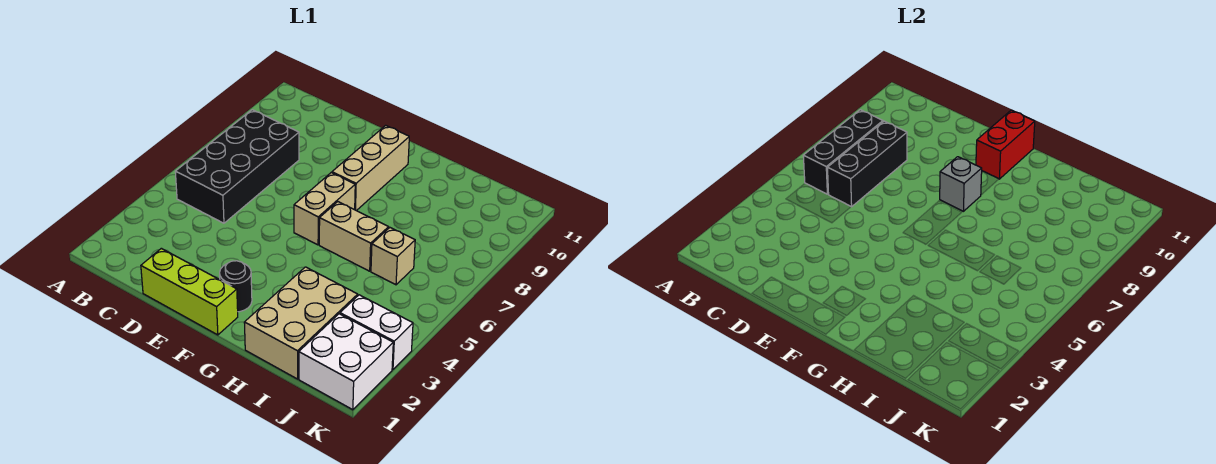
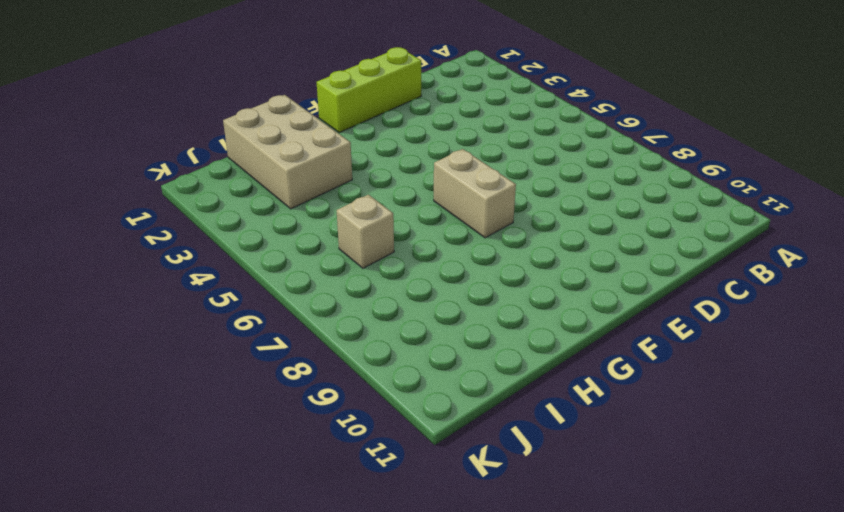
none -> black brick B5:C8 level 1
none -> black round brick F2 level 1
none -> tan brick F8:F10 level 1

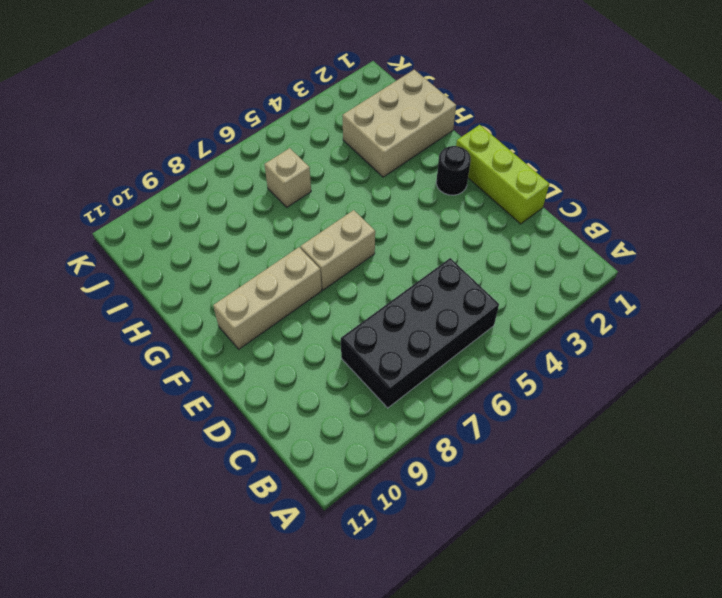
none -> tan brick G6:H6 level 1
none -> white brick J1:K2 level 1
none -> white brick J3:K3 level 1

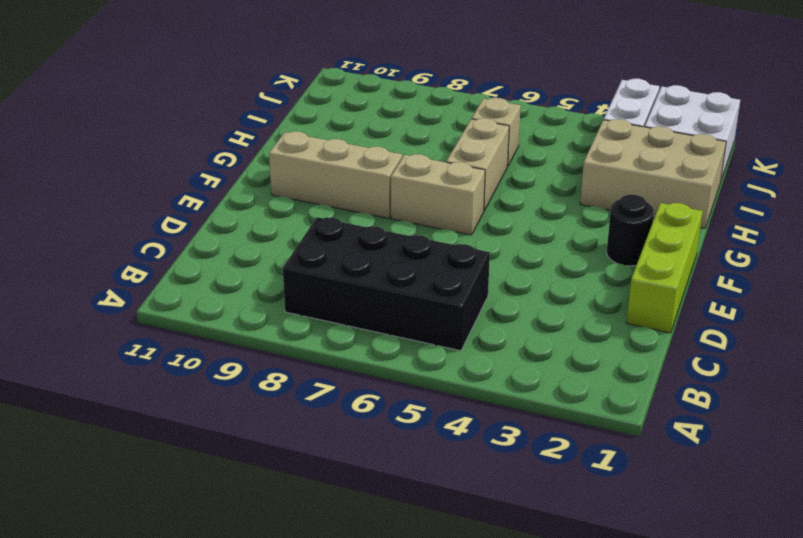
none -> black brick B6:B8 level 2
none -> black brick C6:C8 level 2
none -> grey brick F8 level 2

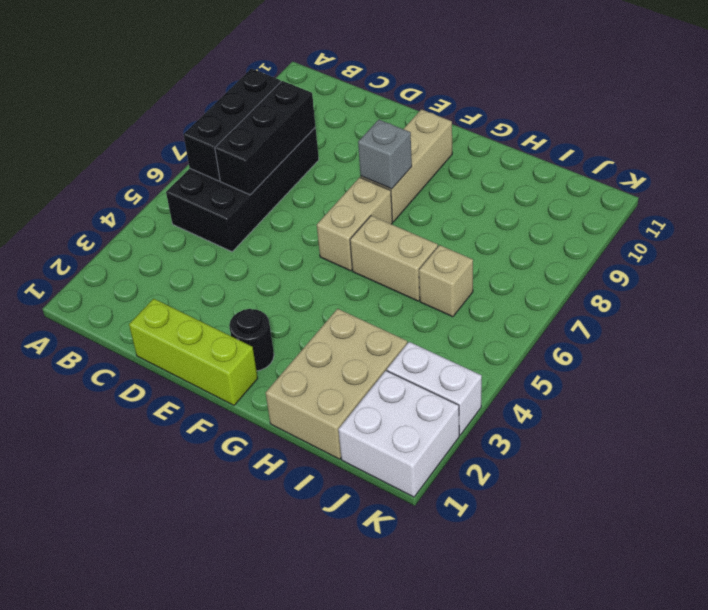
none -> red brick F10:F11 level 2

